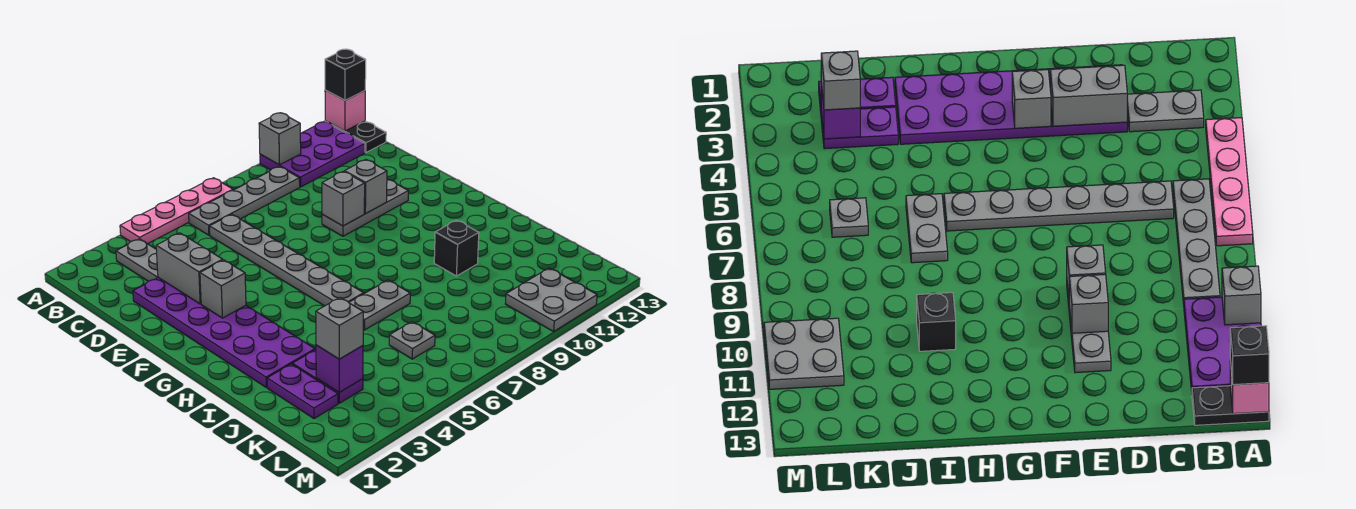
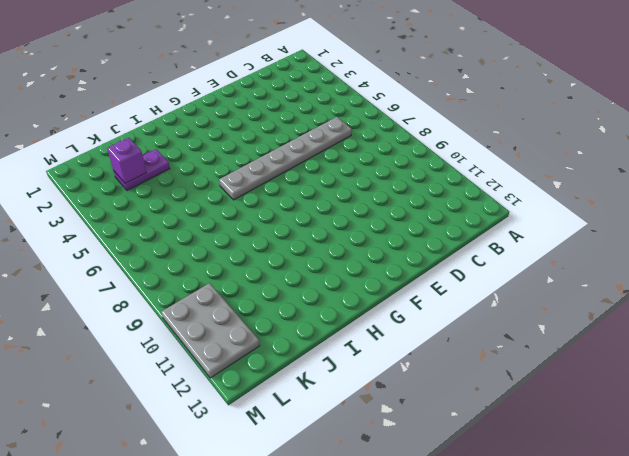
grey plate L10:M12 level 1 -> grey plate L10:M11 level 1
none -> pink plate A4:A7 level 1
none -> purple plate A10:B12 level 1
none -> black plate A13:B13 level 1

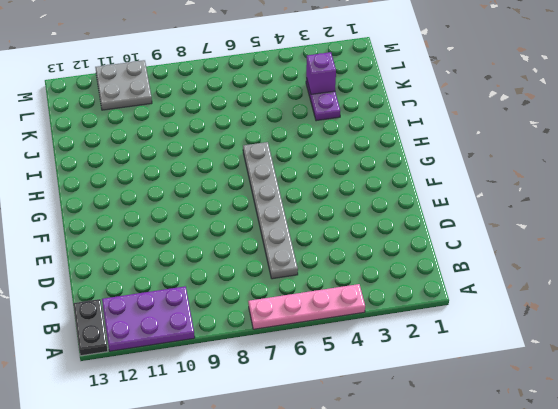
none -> grey plate B3:C3 level 1
none -> grey plate B6:B9 level 1
none -> purple plate D2:I3 level 1

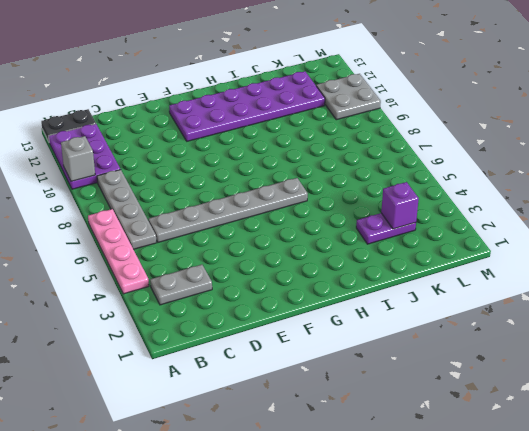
purple plate F11:K12 level 1 -> purple plate D2:I3 level 1
none -> grey plate E9:E11 level 1
none -> grey plate I6:I7 level 1
none -> black brick I10 level 1

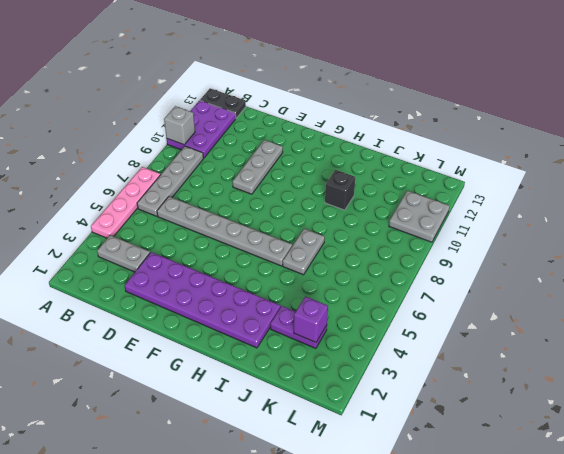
none -> purple plate J2:K2 level 1
none -> grey plate K6 level 1
none -> pink brick A13 level 2

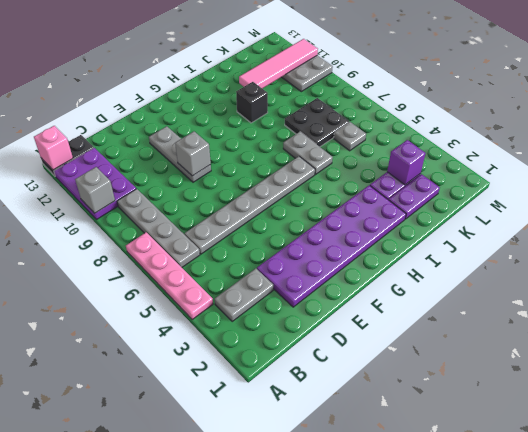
black plate J7:K8 level 1 -> none
pink tile J11:M11 level 2 -> none
none -> grey brick D3:E3 level 2
none -> grey brick E10 level 2
none -> grey brick F3 level 2

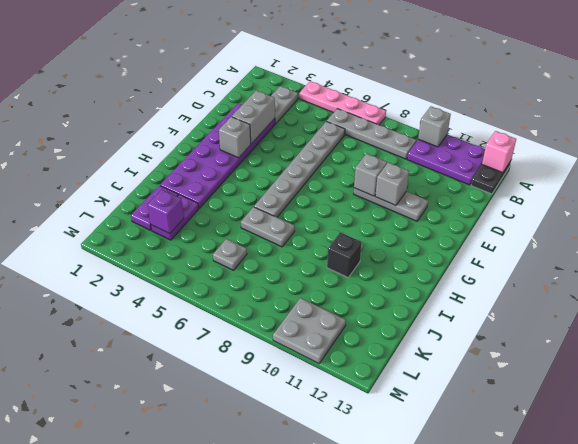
none -> black brick A13 level 3
none -> grey brick K3 level 3

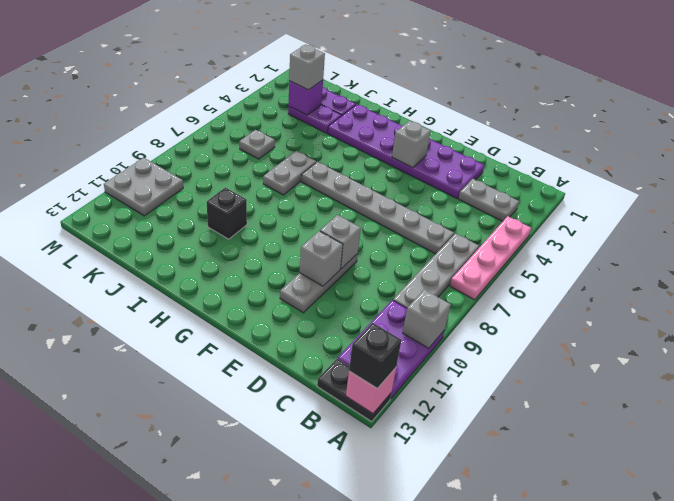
none -> grey brick D3:E3 level 2

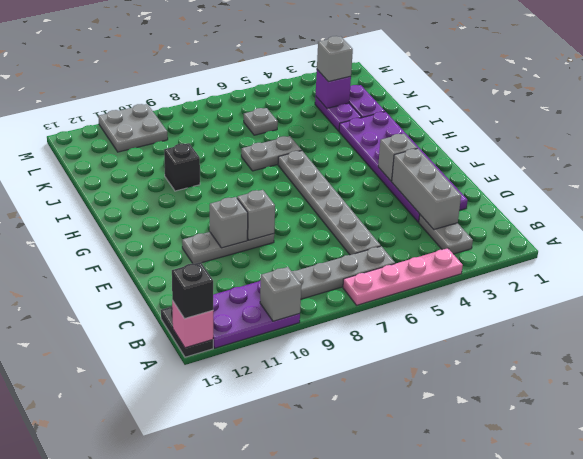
grey brick C3:E3 level 2 -> grey brick D3:E3 level 2

